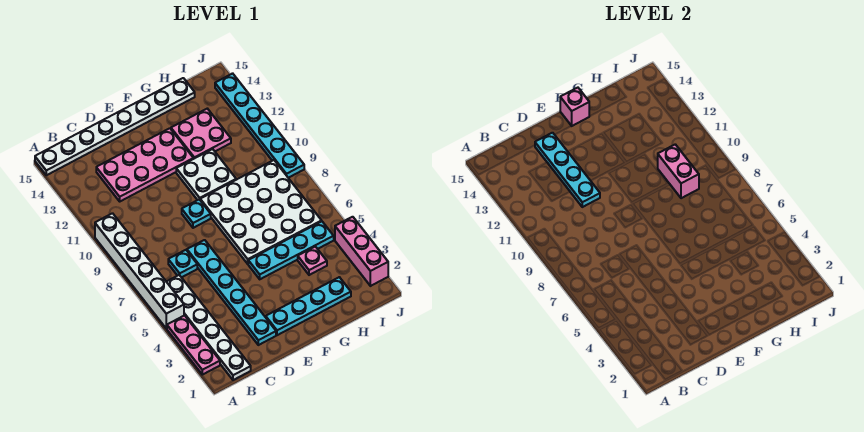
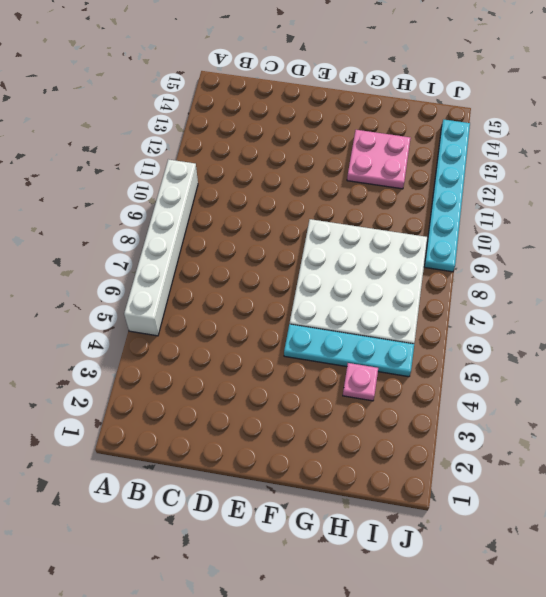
none -> pink plate A2:A4 level 1
none -> white plate A15:H15 level 1
none -> white plate B1:B6 level 1

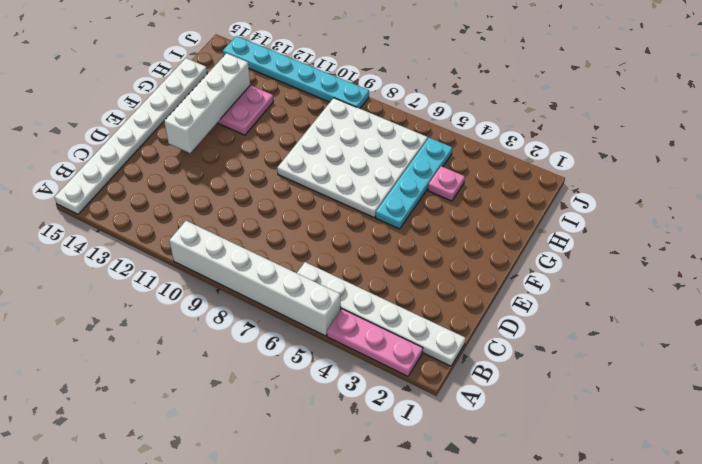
white brick E13:H13 level 2 -> none
none -> cyan plate C7 level 1
none -> pink plate C12:F13 level 1
none -> cyan plate D2:D7 level 1

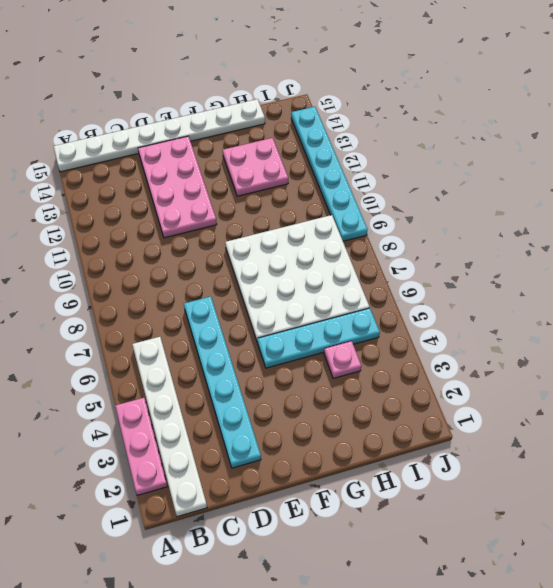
pink plate D11:E14 level 1 -> pink plate C12:F13 level 1
none -> white brick A5:A10 level 1
none -> cyan plate C7 level 1
none -> cyan plate E2:H2 level 1

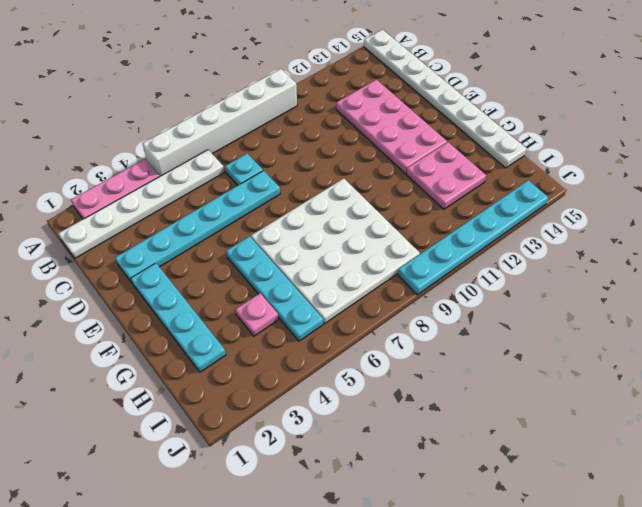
none -> cyan plate E9 level 1
none -> white plate F10:G11 level 1
none -> pink brick J2:J4 level 1

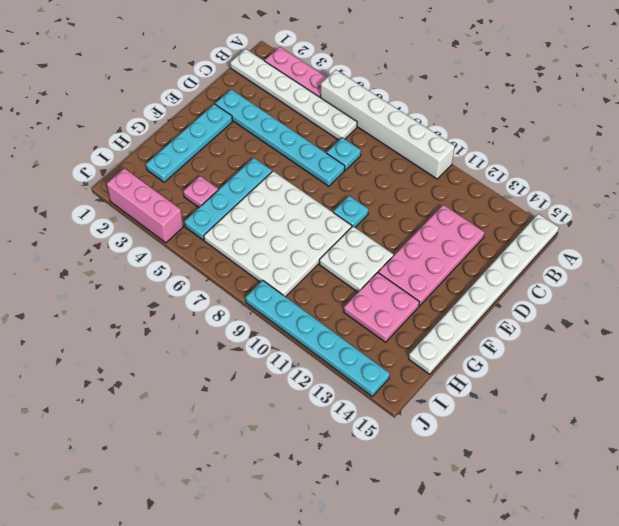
none -> cyan plate D11:D14 level 2
none -> pink brick F15 level 2
none -> pink brick H9:H10 level 2

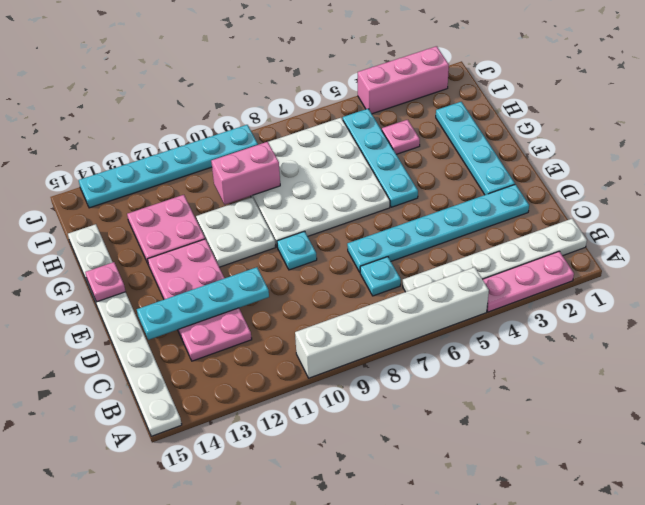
pink plate F15 level 2 -> pink brick F15 level 2

